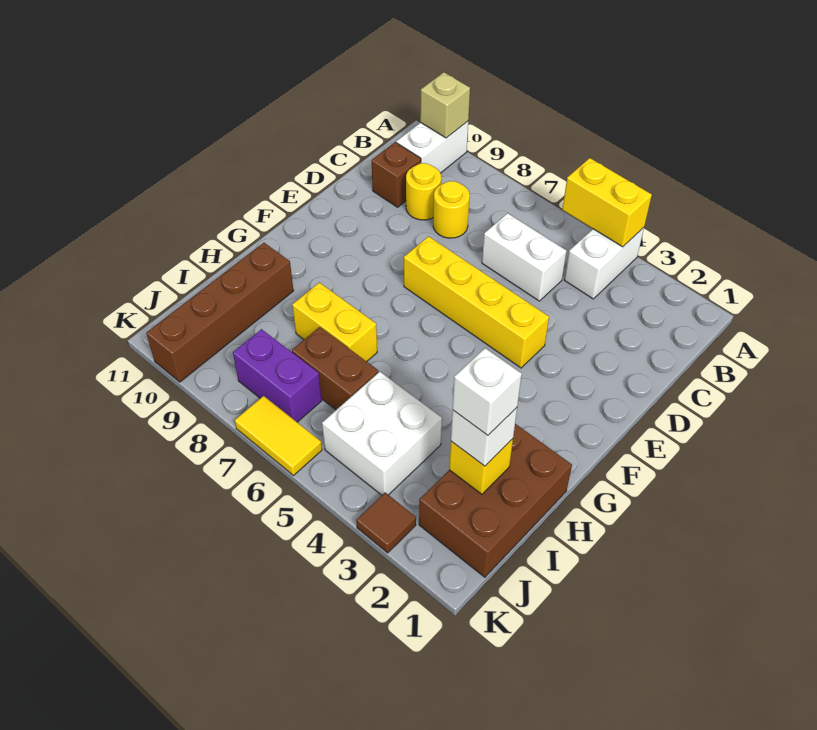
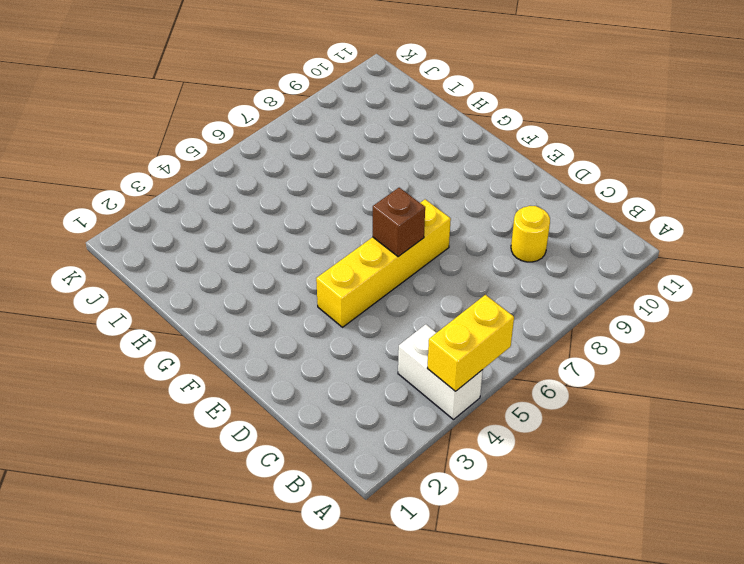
brown brick E6 level 2 -> brown brick C10 level 1
none -> white brick A10:B10 level 1
none -> white brick C5:C6 level 1
none -> yellow round brick C8 level 1

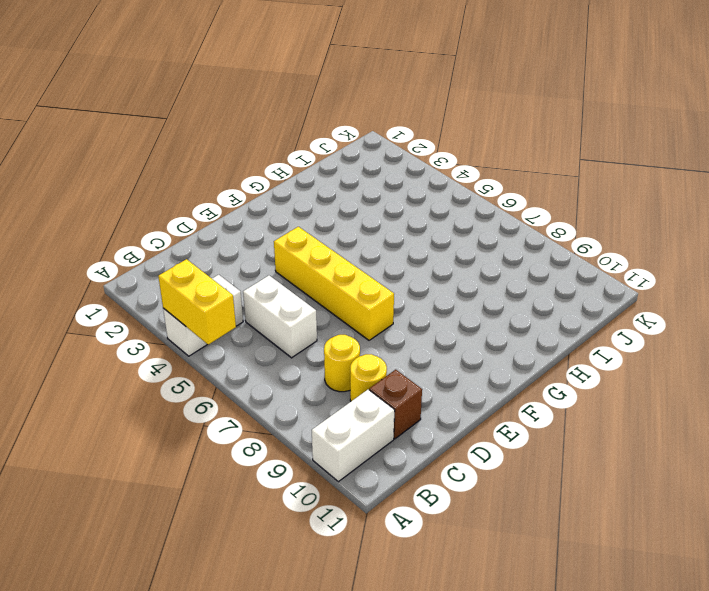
none -> brown brick H1:J2 level 1
none -> yellow brick H7:H8 level 1
none -> brown brick H10:K10 level 1

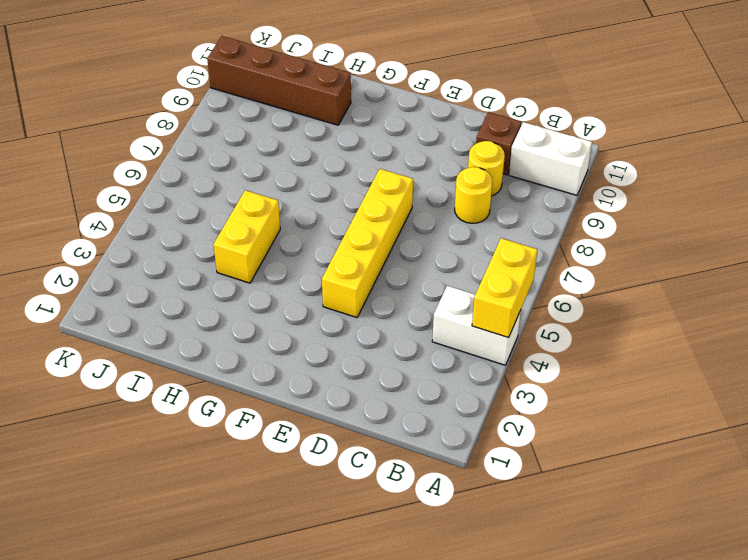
yellow brick H4:H5 level 1 -> yellow brick H7:H8 level 1
none -> white brick C5:C6 level 1
none -> brown brick H1:J2 level 1
none -> white brick I4:J5 level 1

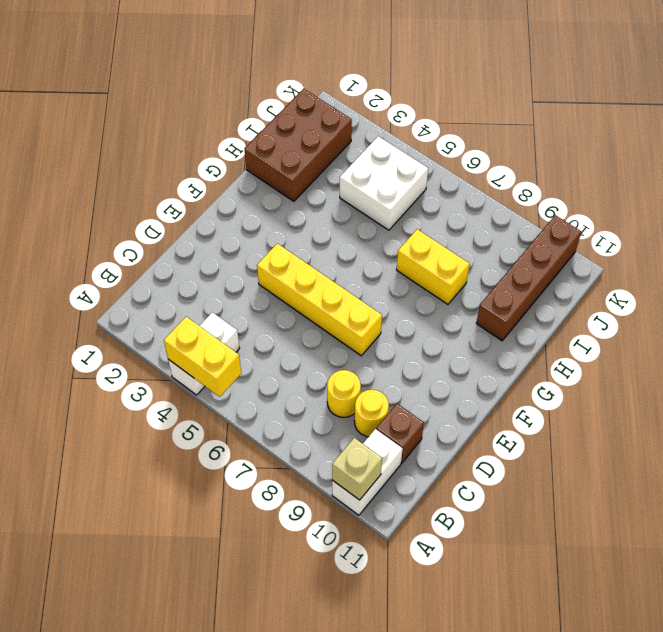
none -> white brick C5:C6 level 1
none -> brown brick I6:I7 level 1
none -> purple brick J7:J8 level 1

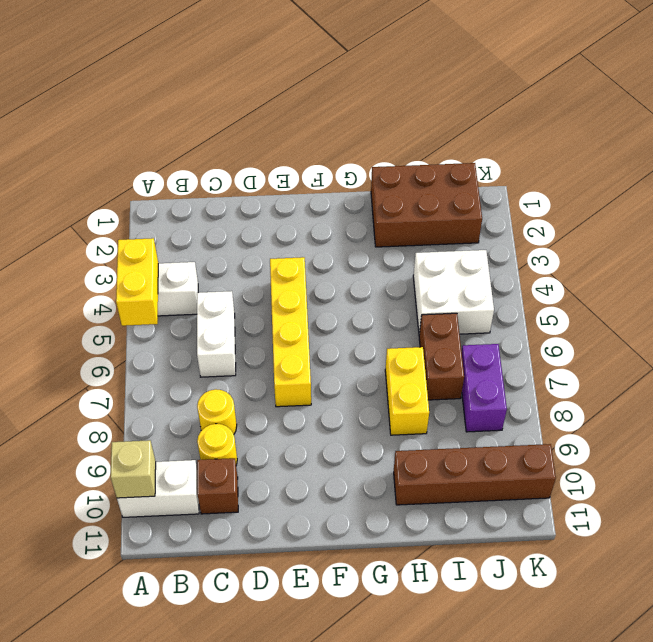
none -> brown tile K3 level 1
none -> yellow tile K6:K7 level 1
none -> yellow brick I2 level 2

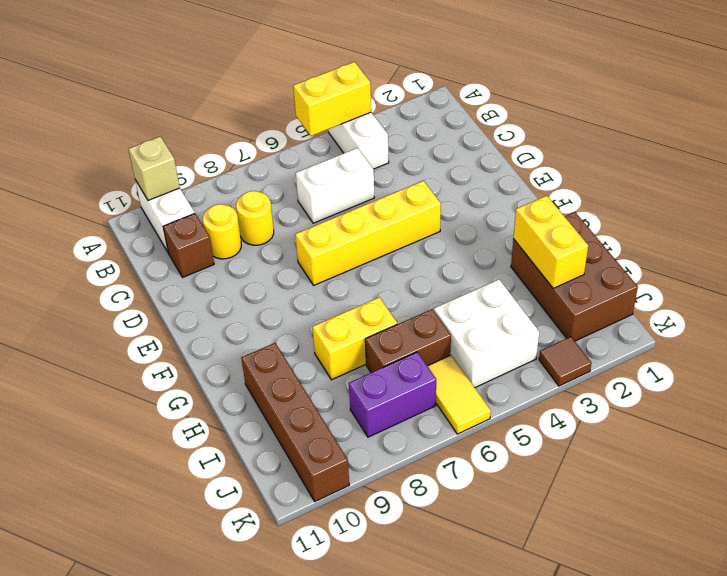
yellow brick H2:I2 level 2 -> yellow brick I2 level 2
yellow tile J6:K6 level 1 -> yellow tile K6:K7 level 1
none -> white brick I2 level 3
none -> white brick I2 level 4

